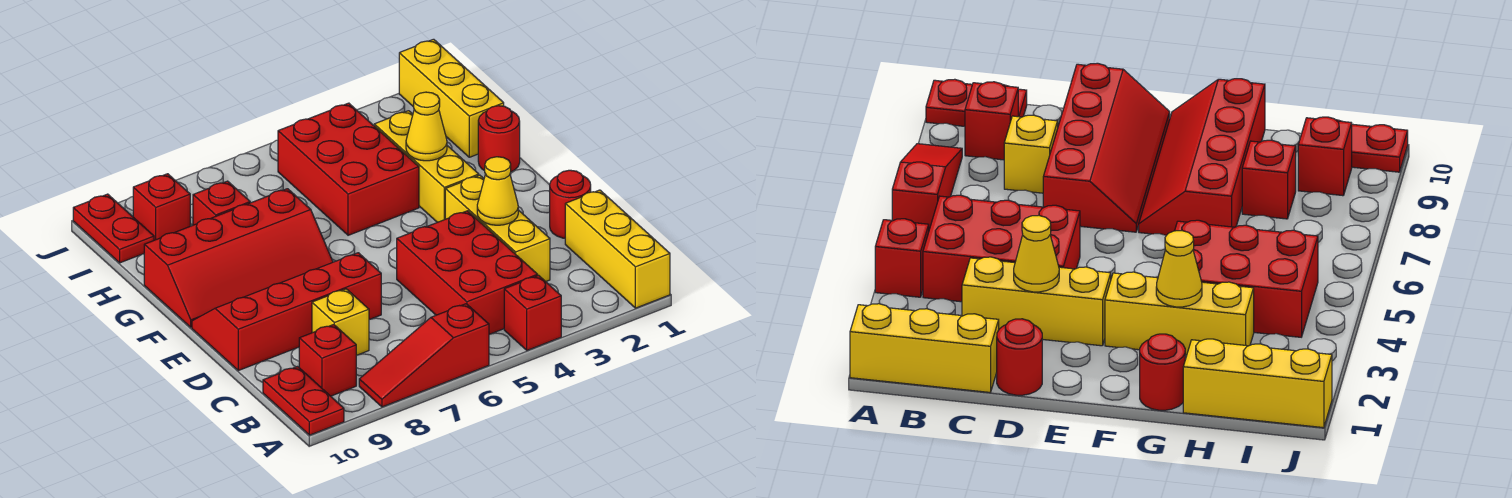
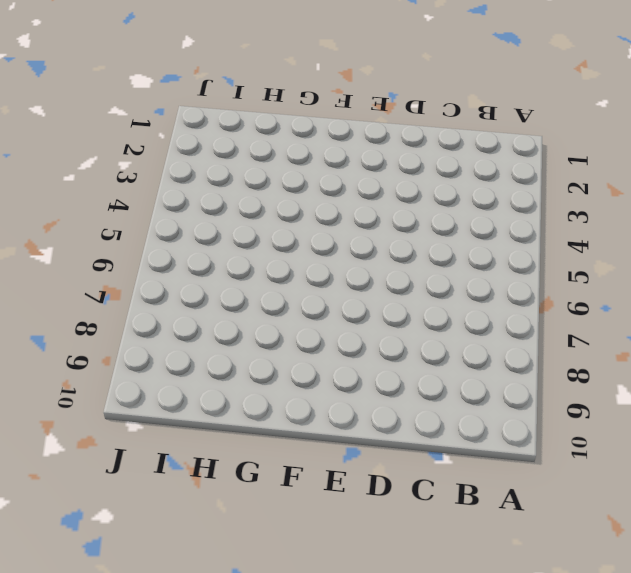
none -> yellow brick A1:C1 level 1
none -> red brick A4 level 1
none -> red slope A6:A8 level 1 top 6

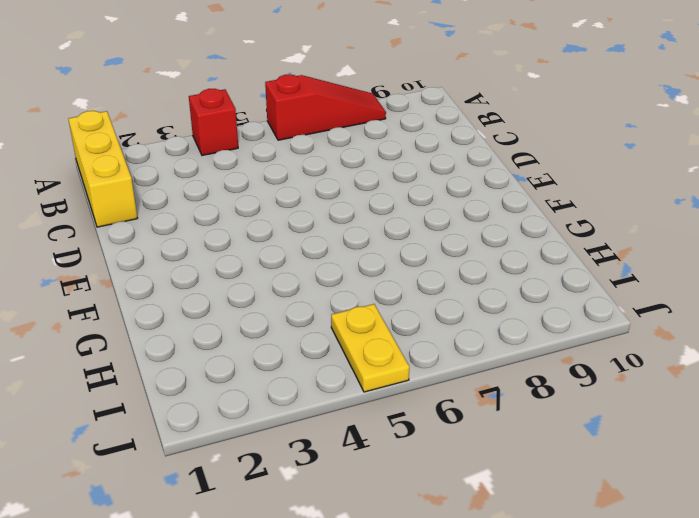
yellow plate I5:J5 level 1 -> red brick G4:I5 level 1
none -> red plate A10:B10 level 1
none -> red brick B4:D5 level 1
none -> red brick B9 level 1

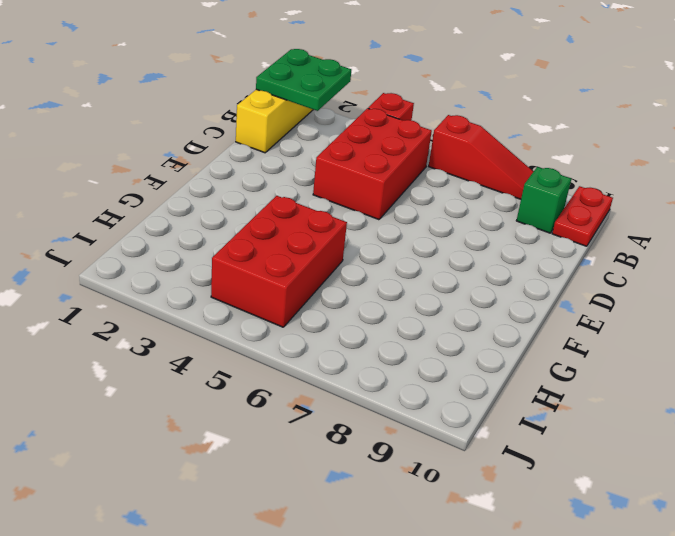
green plate A1:B2 level 2 -> none
green brick B9 level 1 -> red brick B9 level 1
none -> yellow brick C3:E3 level 1
none -> yellow brick C8 level 1
none -> red round brick D1 level 1

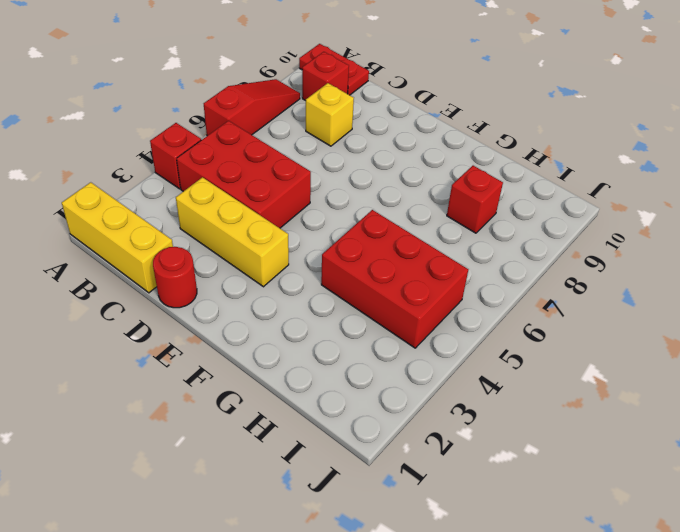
none -> red slope D7:E10 level 1 top D
none -> yellow brick F3:H3 level 1
none -> red slope F7:G10 level 1 top G

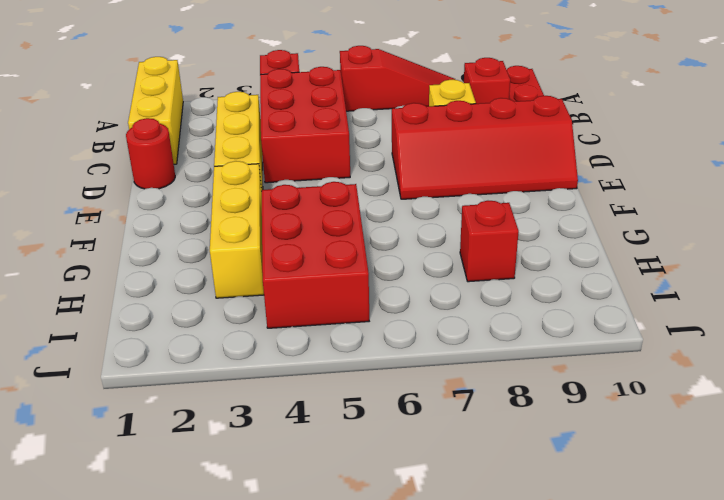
none -> red slope F7:G10 level 1 top G
none -> red round brick G1 level 1
none -> yellow brick H1:J1 level 1

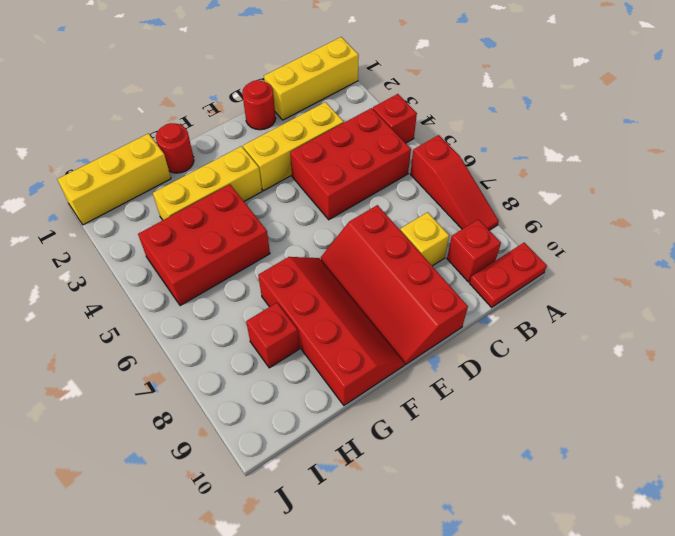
none -> red brick I9 level 1
none -> red plate I10:J10 level 1
none -> yellow cone D3 level 2

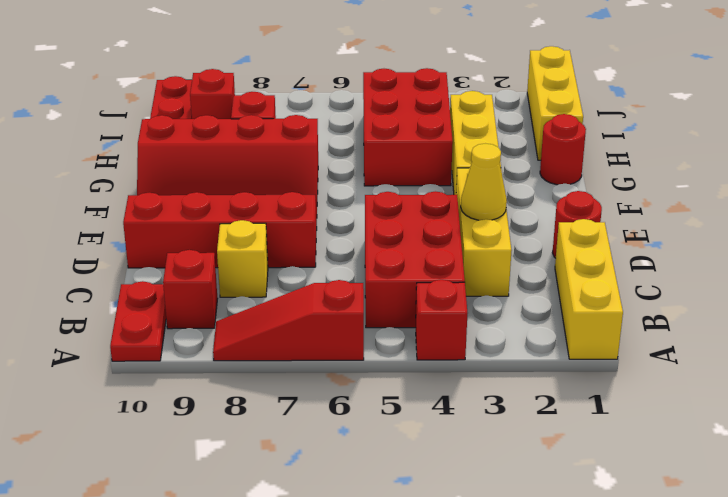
none -> yellow cone G3 level 2

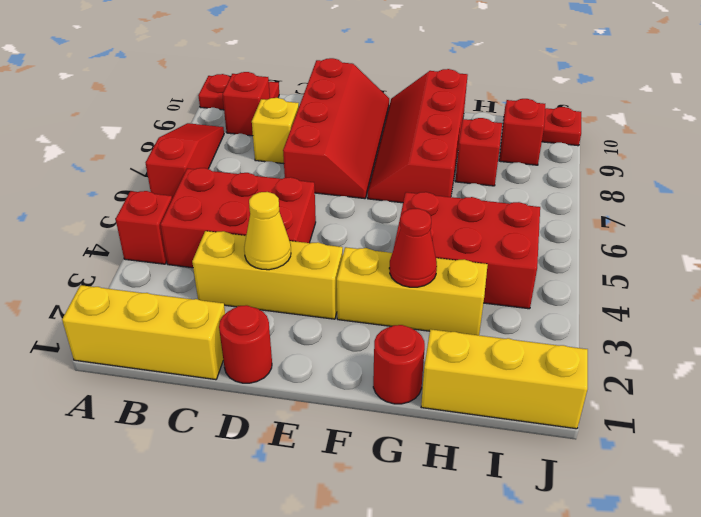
red cone G3 level 2 -> yellow cone G3 level 2

